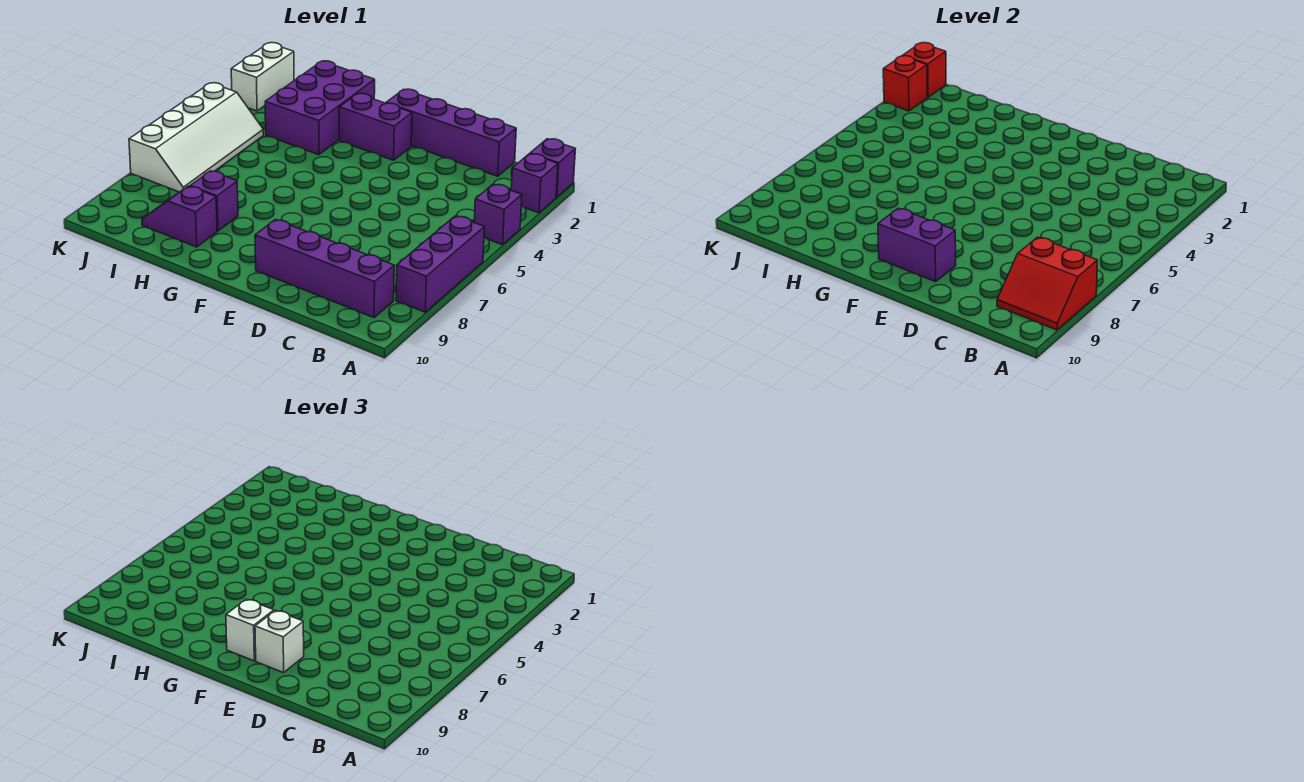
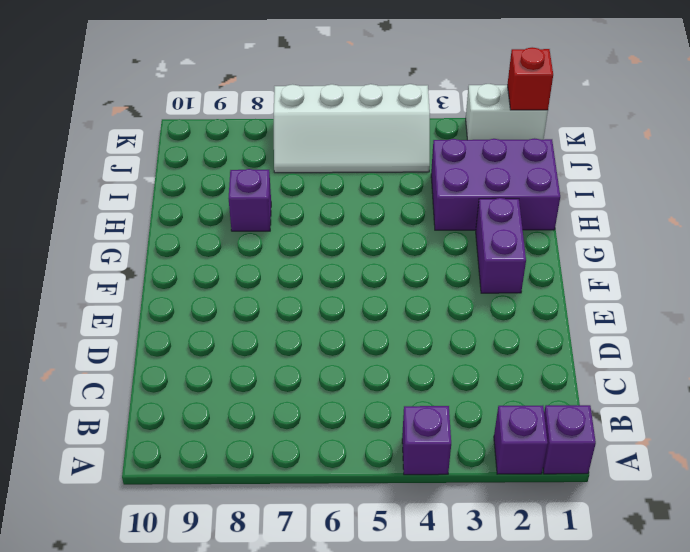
none -> purple brick A6:A8 level 1
none -> purple brick B9:E9 level 1
none -> purple brick C1:F1 level 1

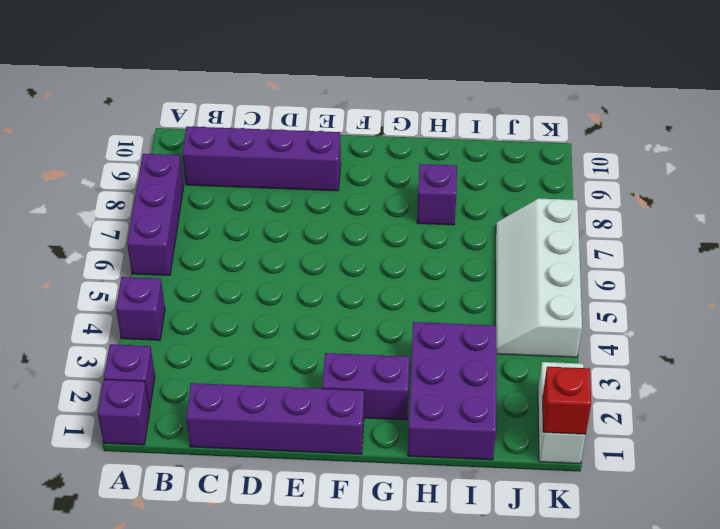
none -> purple slope H9:I9 level 1 top H
none -> red slope A8:B9 level 2 top 8
none -> purple brick E9:F9 level 2

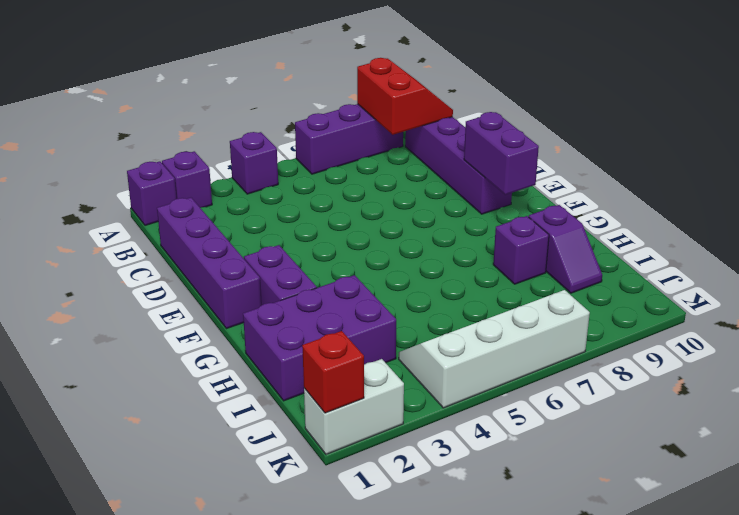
none -> red brick K2 level 2
none -> white brick E9 level 3
none -> white brick F9 level 3

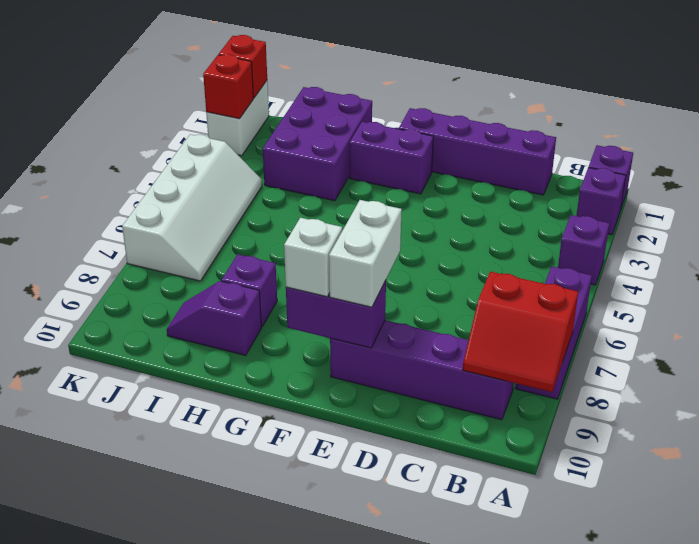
white brick E8:E9 level 3 -> white brick E9 level 3

